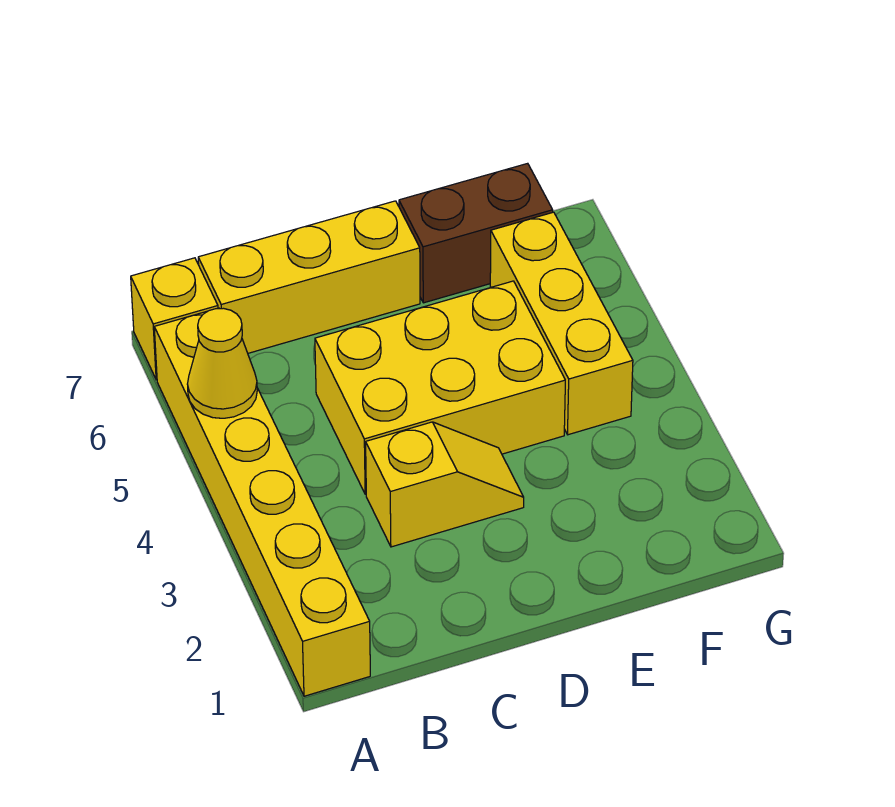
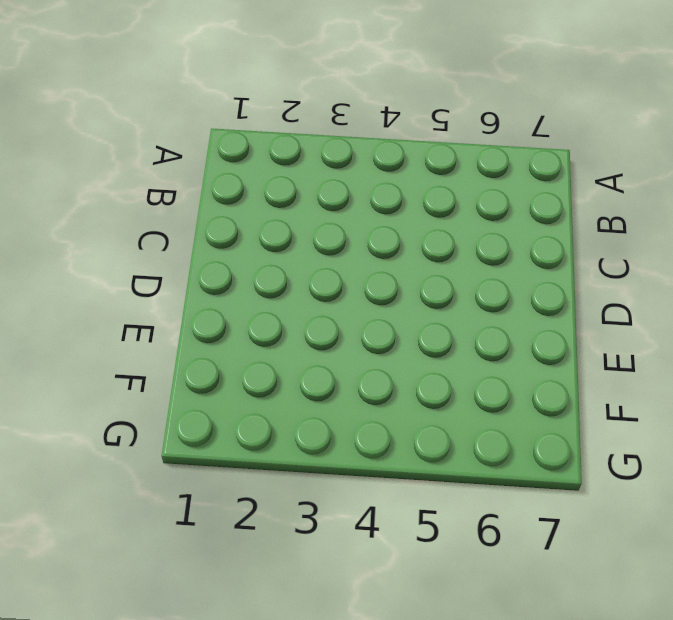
none -> yellow brick A1:A6 level 1
none -> yellow brick A7 level 1

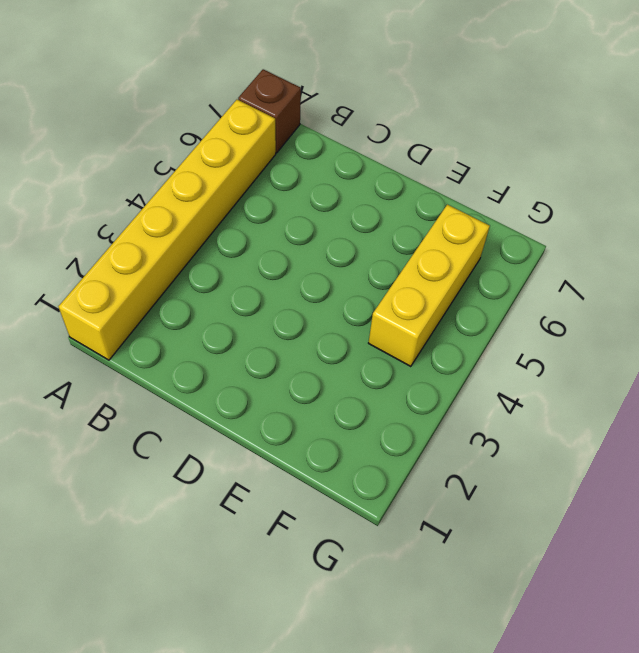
brown brick A7 level 1 -> yellow brick A7 level 1
none -> yellow brick B7:D7 level 1
none -> yellow slope C3:D3 level 1 top C

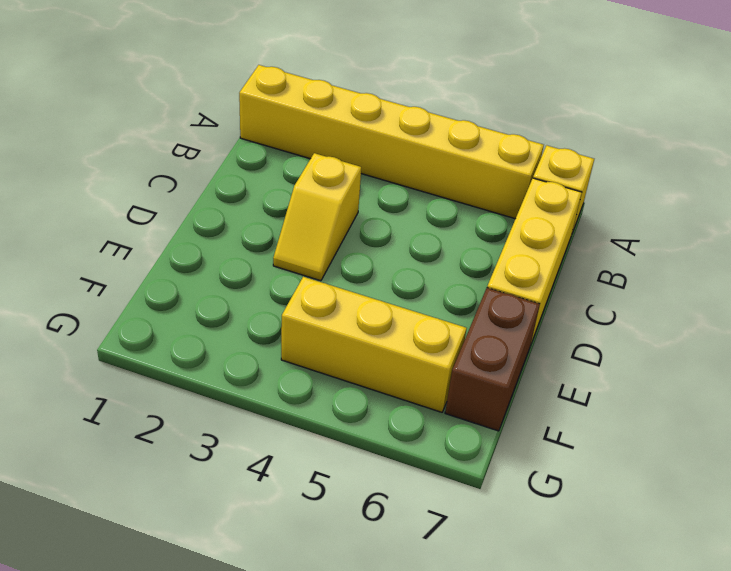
none -> yellow brick C4:E5 level 1
none -> yellow cone A5 level 2

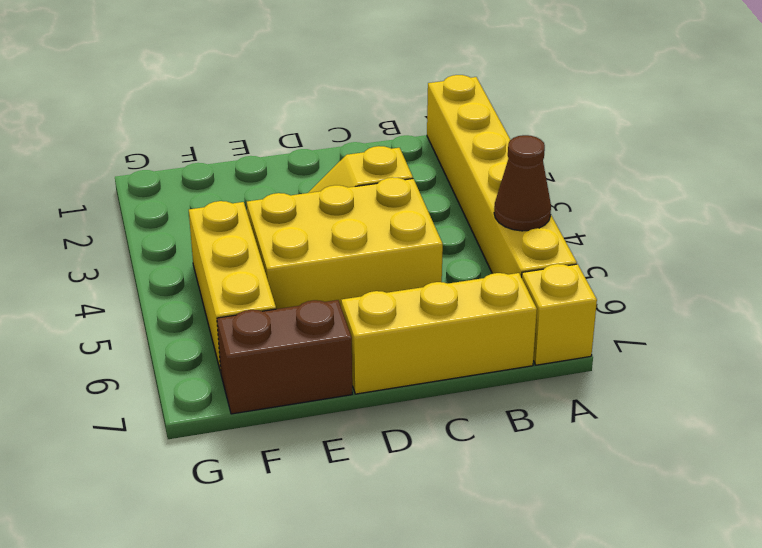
brown cone A5 level 2 -> yellow cone A5 level 2

